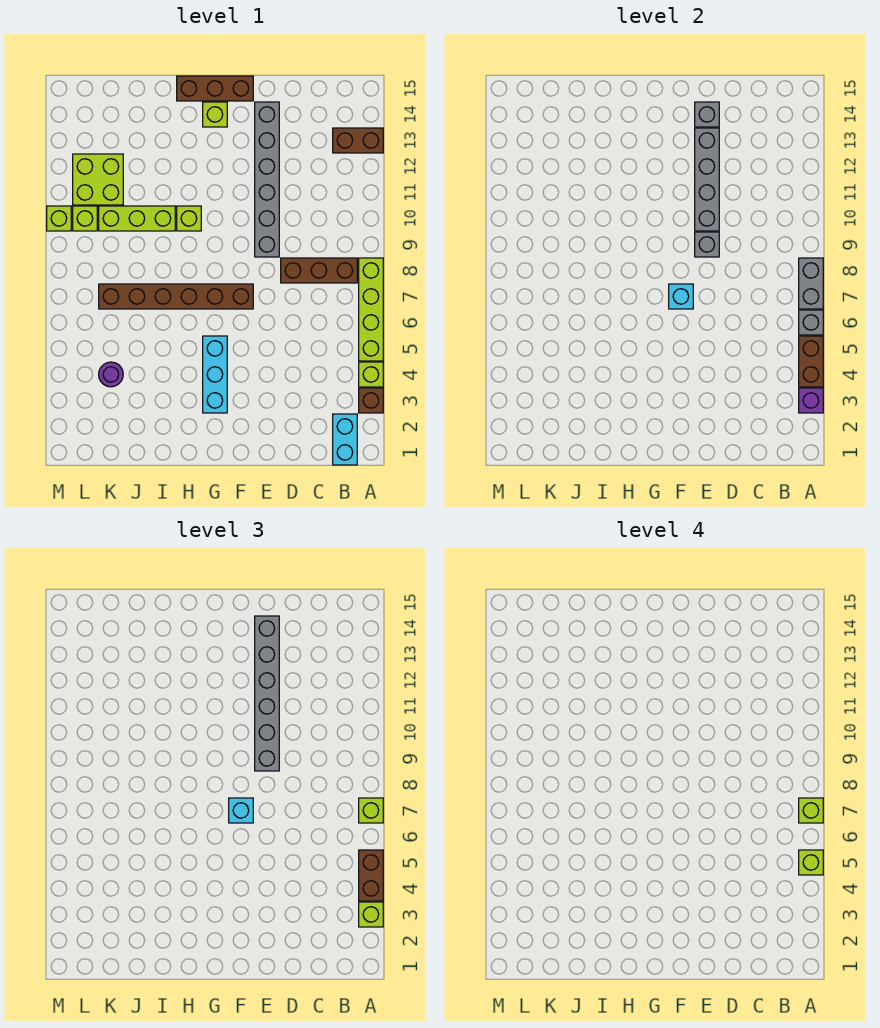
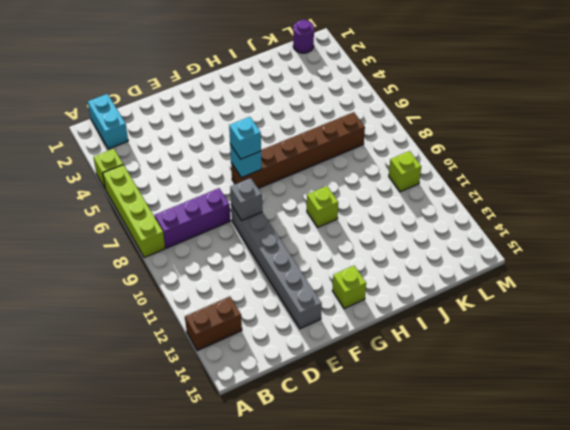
purple brick B8:D8 level 1 -> brown brick B8:D8 level 1
purple round brick L1 level 1 -> purple round brick K4 level 1
none -> brown brick A3 level 1
none -> brown brick F15:H15 level 1
none -> cyan brick G3:G5 level 1
none -> lime brick I10:K10 level 1

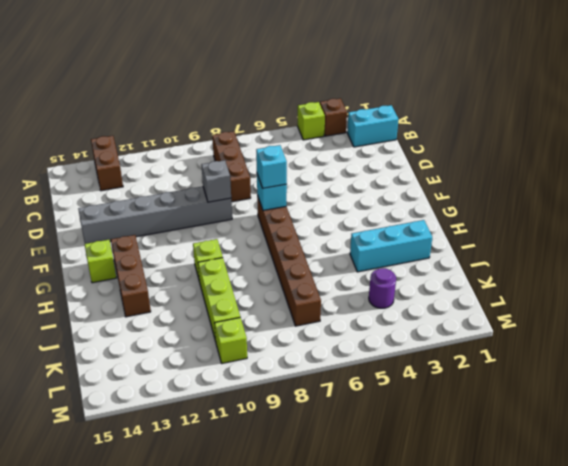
brown brick G13:I13 level 1 -> brown brick F15:H15 level 1
cyan brick I2:I4 level 1 -> cyan brick G3:G5 level 1
none -> lime brick A5:A8 level 1
none -> lime brick K11:L12 level 1
none -> lime brick M10 level 1
none -> purple brick A3 level 2

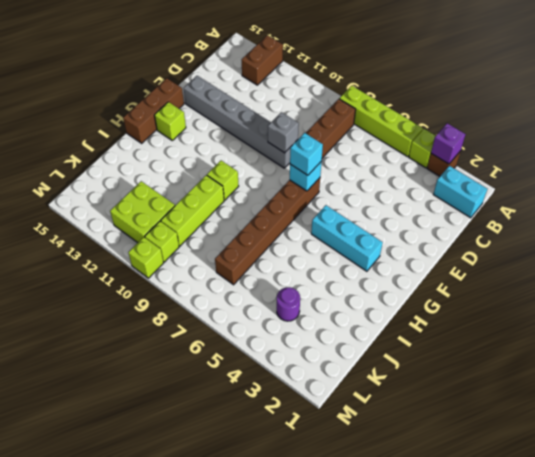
none -> brown brick A4:A5 level 2
none -> grey brick A6 level 2
none -> grey brick A7:A8 level 2
none -> grey brick E10:E13 level 2

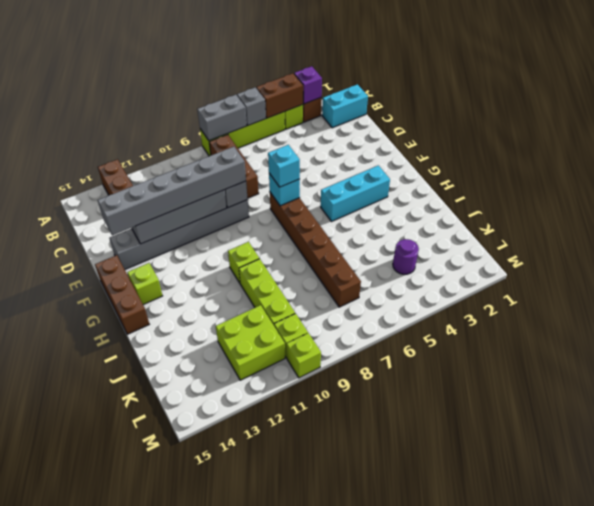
none -> grey brick E14 level 2
none -> lime brick A3 level 3
none -> brown brick A4:A5 level 3
none -> lime brick A7 level 3

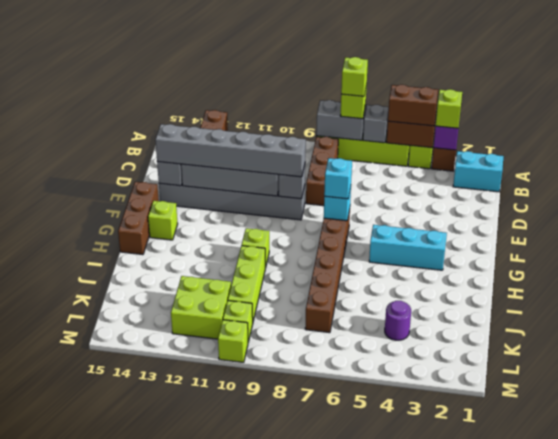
none -> lime brick A5 level 4

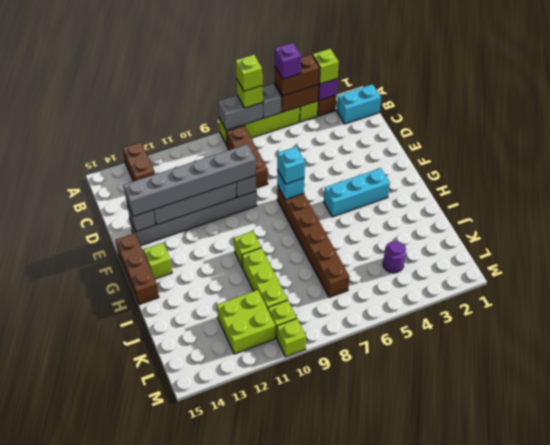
purple brick A5 level 4 -> lime brick A5 level 4

